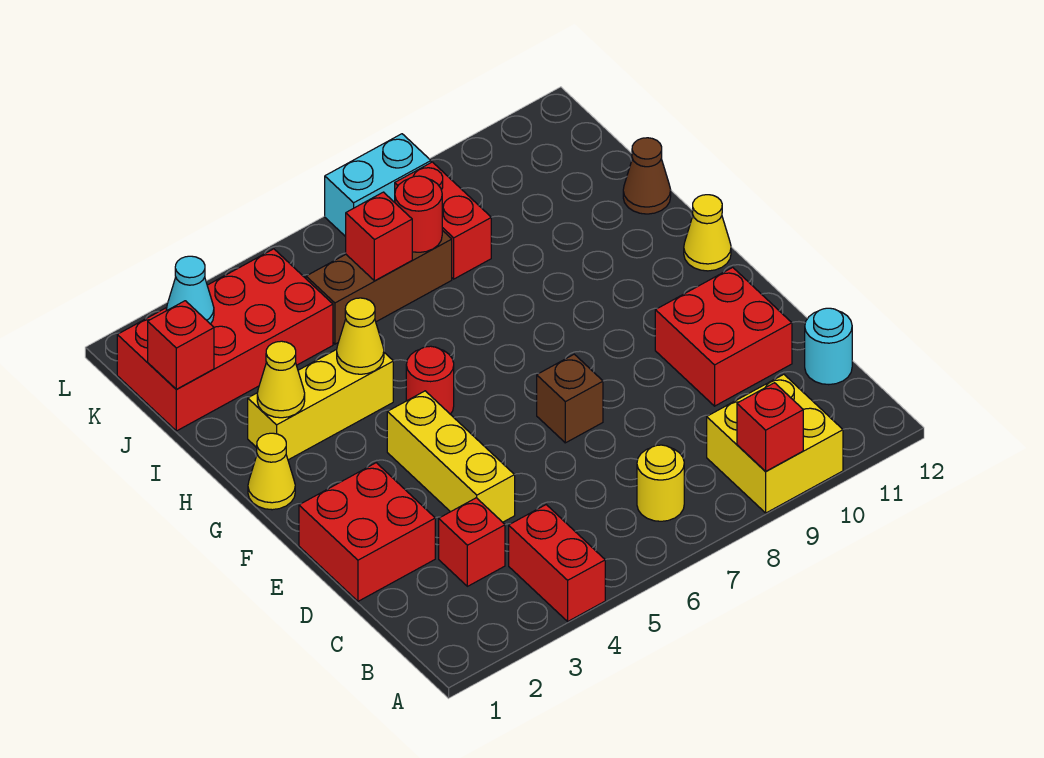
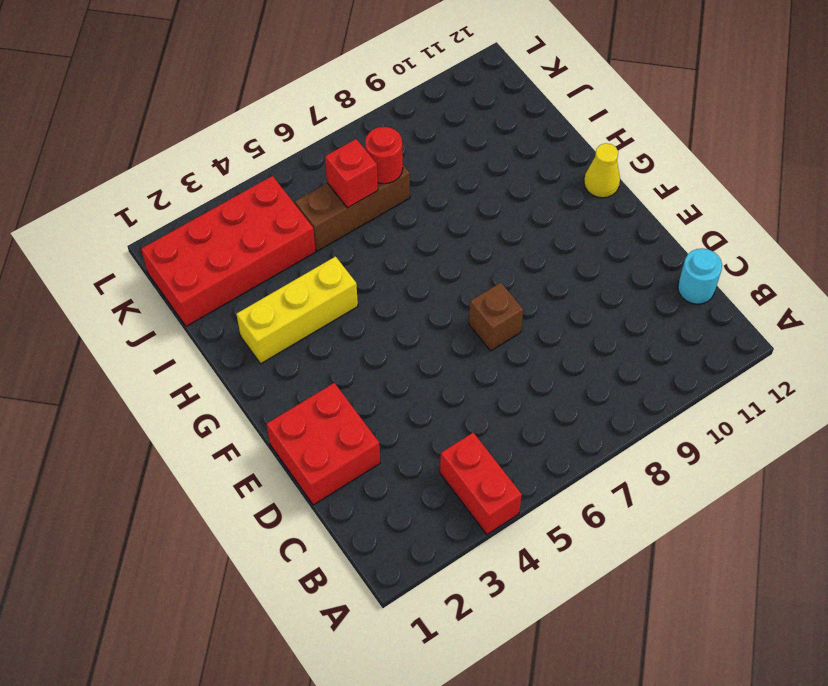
none -> yellow brick A9:B10 level 1
none -> yellow round brick B7 level 1
none -> red brick C3 level 1

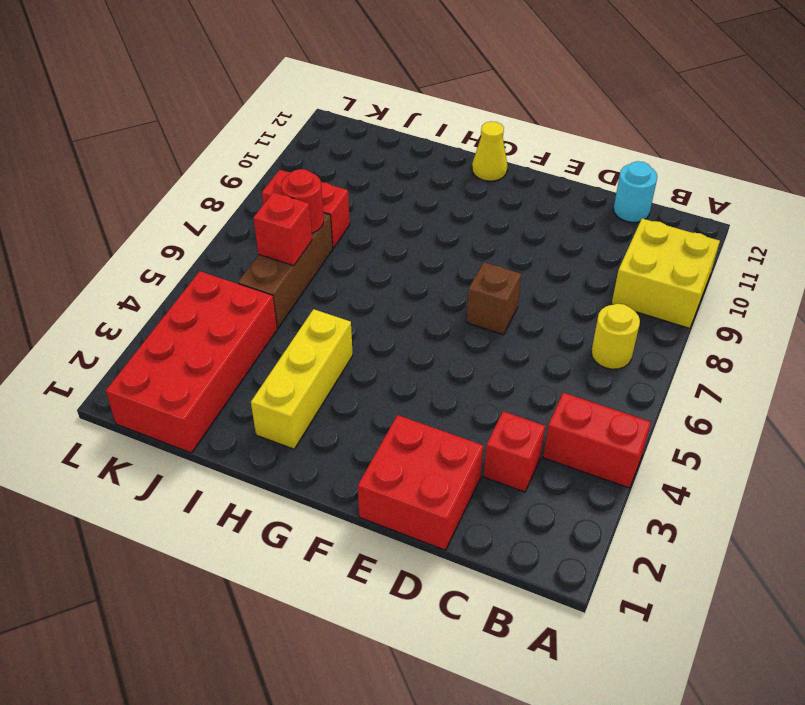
none -> yellow brick D4:F4 level 1
none -> red brick D10:E11 level 1
none -> yellow cone G1 level 1

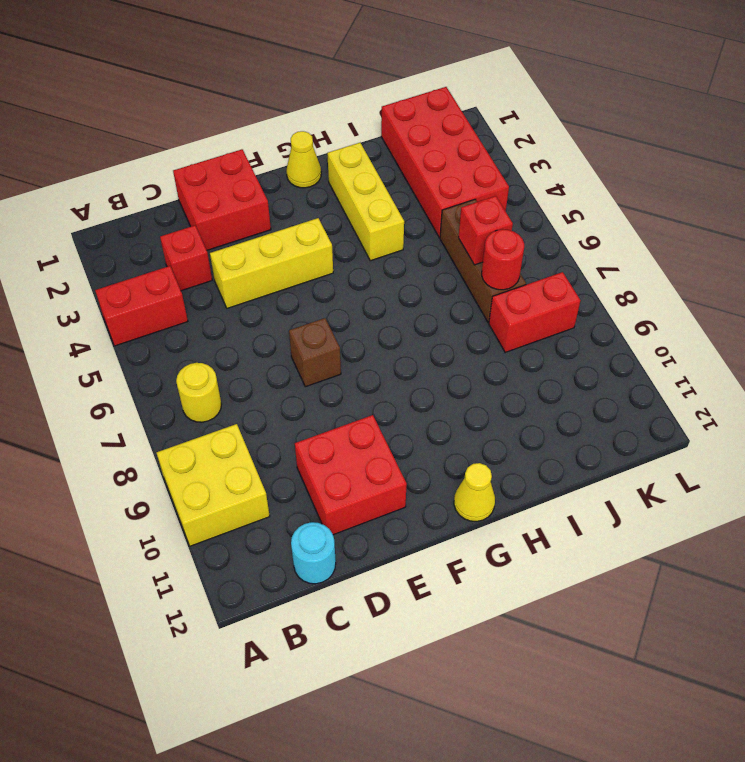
none -> red round brick G5 level 1
none -> brown cone I12 level 1
none -> cyan brick L7:L8 level 1

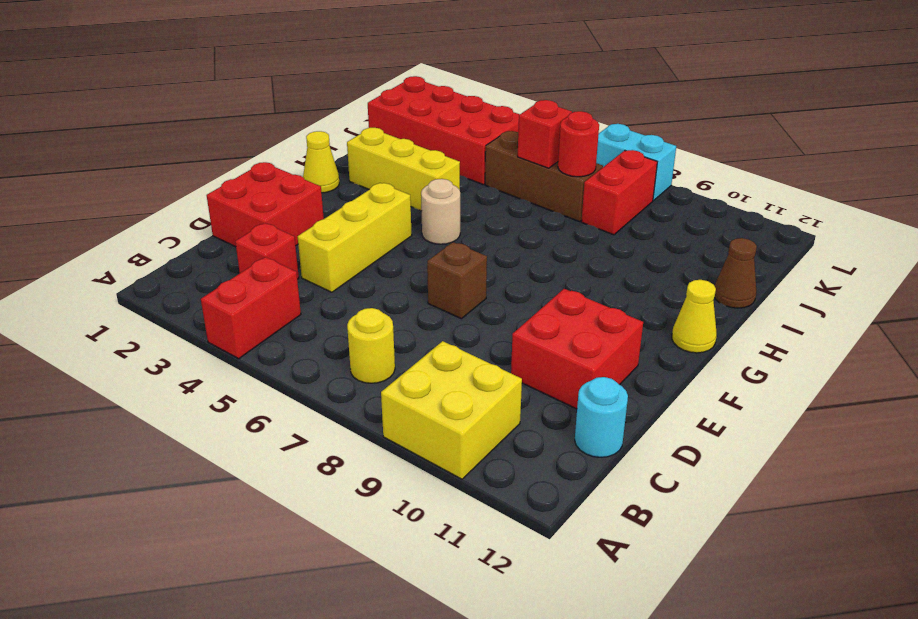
tan round brick G5 level 1 -> red round brick G5 level 1
none -> red brick A9 level 2
none -> yellow cone H2 level 2
none -> yellow cone H4 level 2

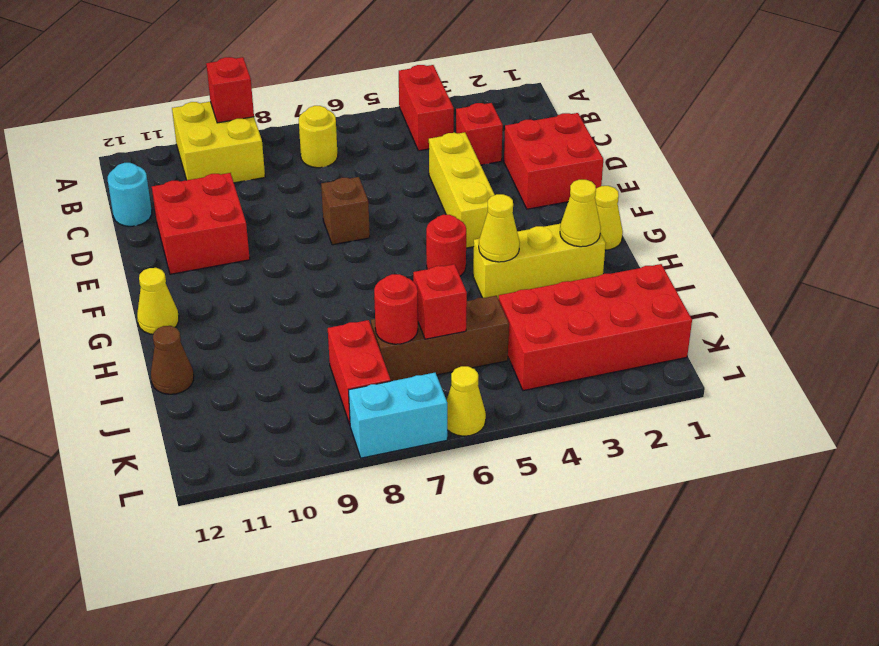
yellow cone L6 level 1 -> none
none -> red brick J1 level 2
none -> cyan cone K2 level 2

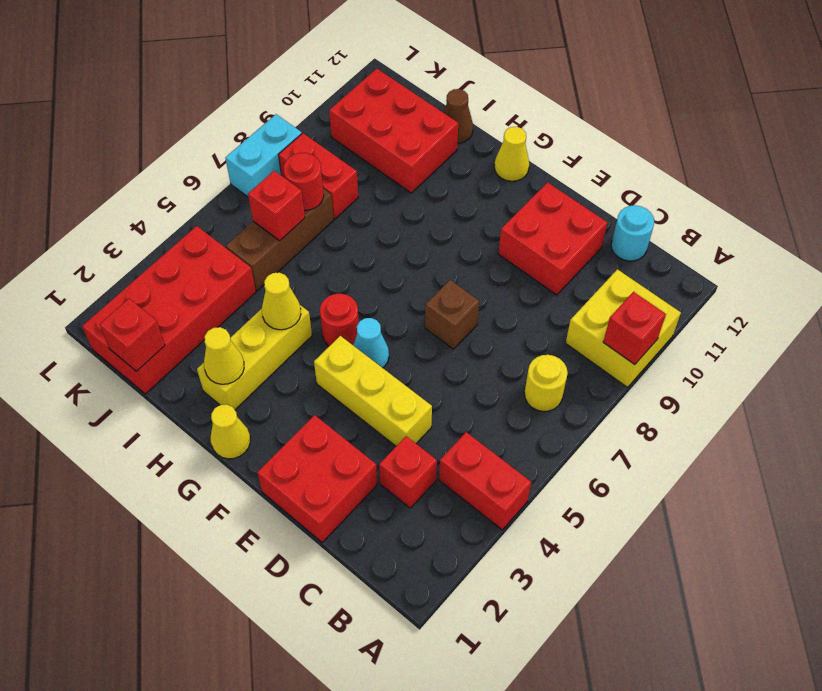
cyan cone F5 level 1 -> cyan cone K2 level 2
red brick I10:K11 level 1 -> none

